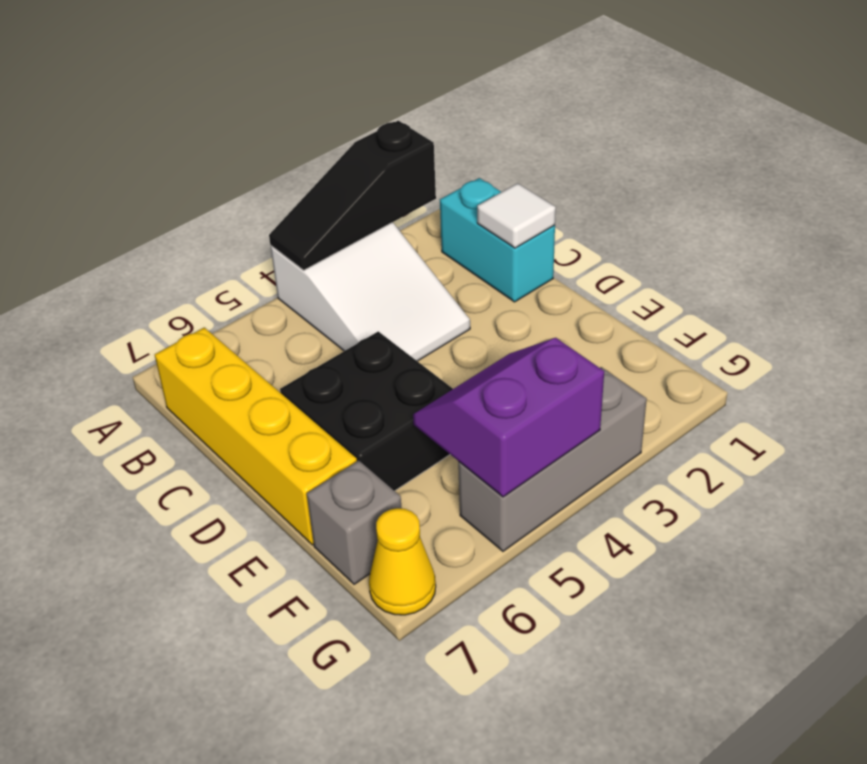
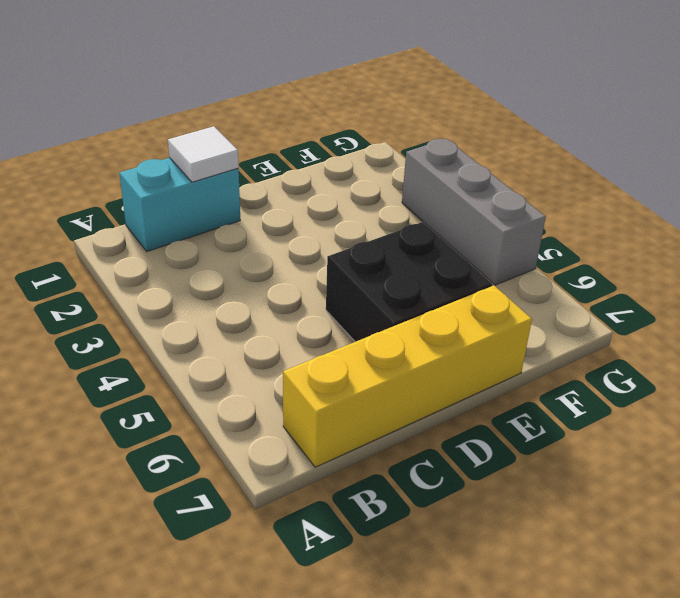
none -> white slope A3:C4 level 1 top A
none -> grey brick F7 level 1

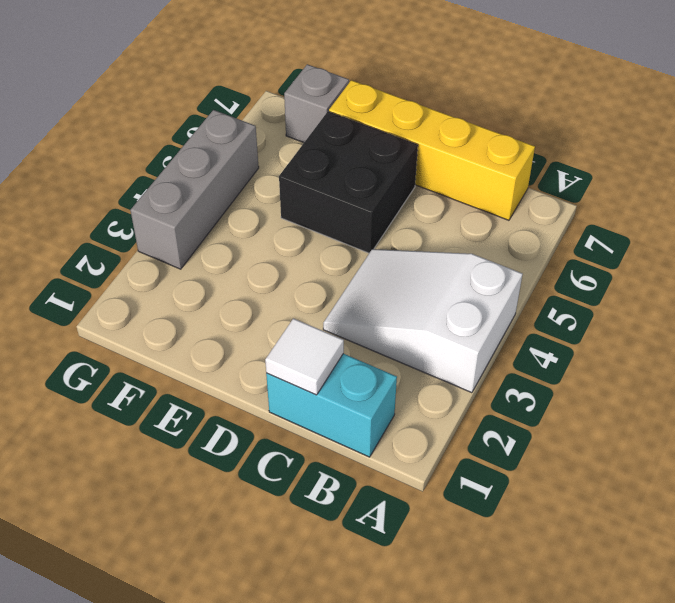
none -> yellow cone G7 level 1
none -> black slope A2:A4 level 2 top 2

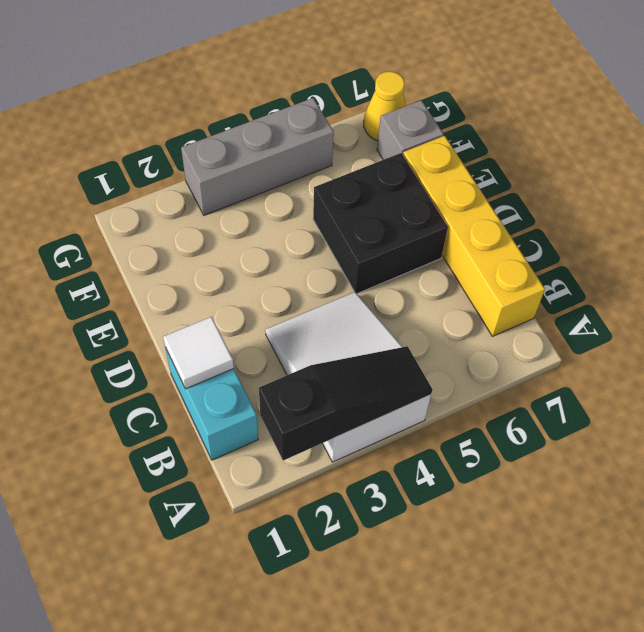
none -> purple slope F4:G5 level 2 top G

